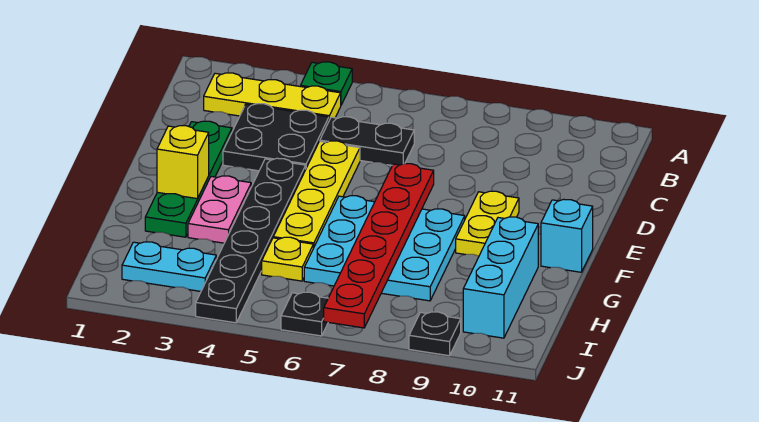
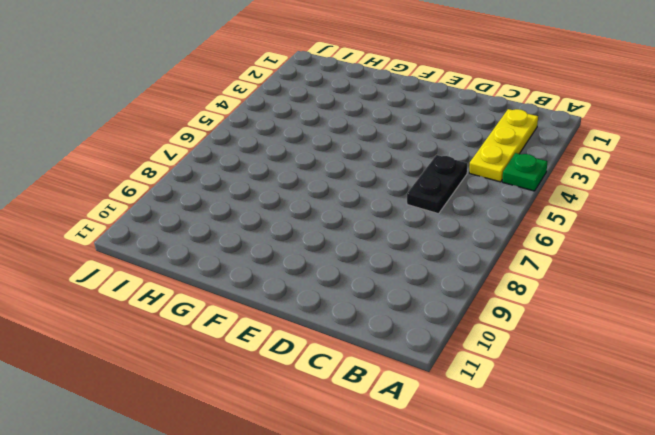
none -> black plate C3:D4 level 1
none -> green plate D2:G2 level 1
none -> yellow plate D5:G5 level 1

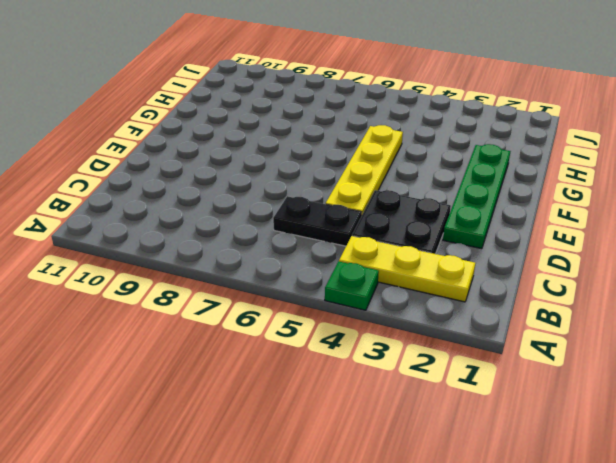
none -> black plate E4:J4 level 1
none -> yellow plate E9:F9 level 1
none -> pink plate F3:G3 level 1

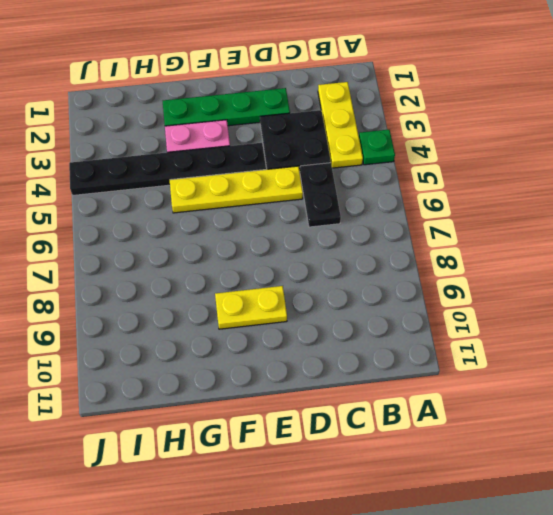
none -> cyan plate F6:H8 level 1
none -> cyan brick F11 level 1
none -> cyan brick G10:I10 level 1

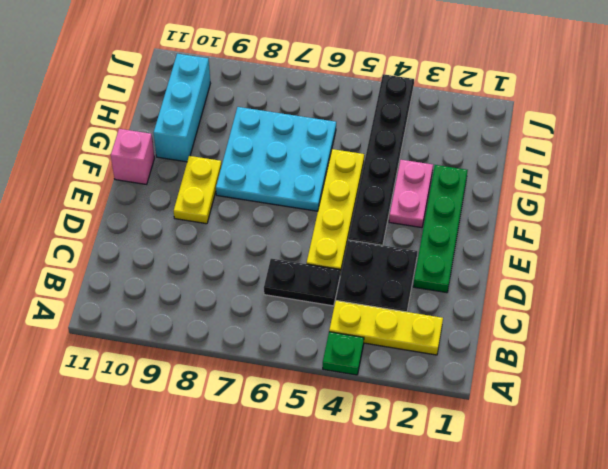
pink brick F11 level 1 -> cyan brick F11 level 1
none -> yellow plate H5 level 1
none -> cyan plate I2:I3 level 1
none -> black plate J6 level 1

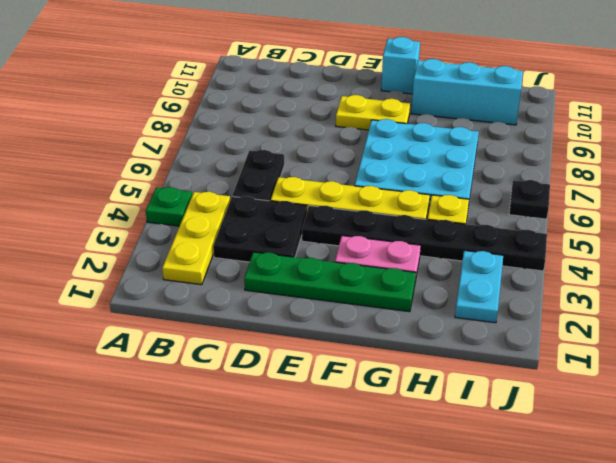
none -> black plate J9 level 1
none -> red plate E7:J7 level 2
none -> yellow brick F2 level 2

